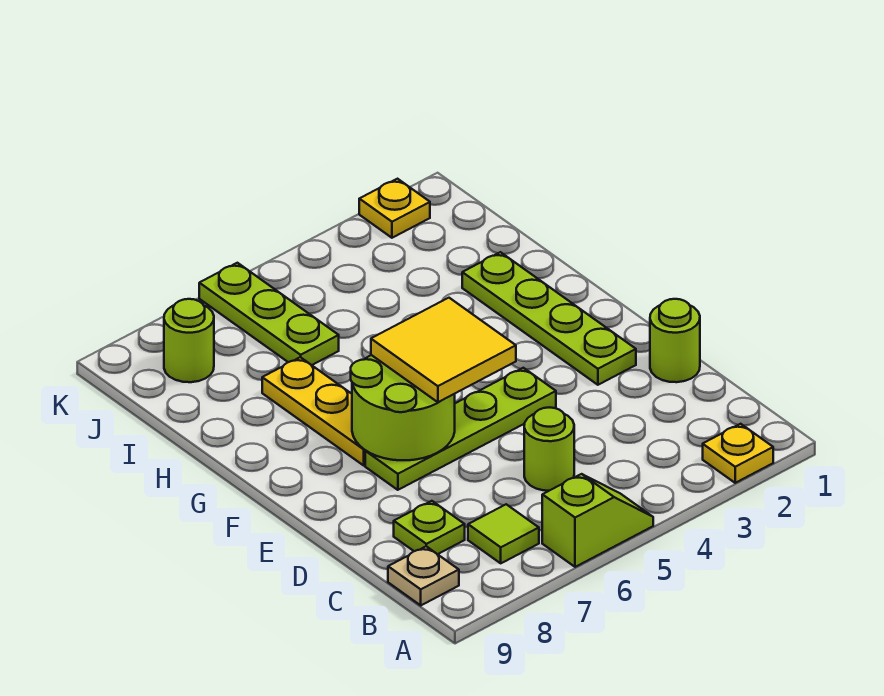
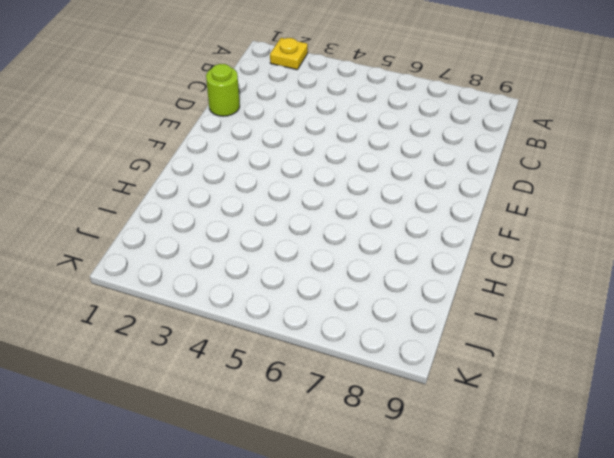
none -> lime slope A5:A6 level 1 top 6
none -> lime tile B7 level 1
none -> tan plate B9 level 1

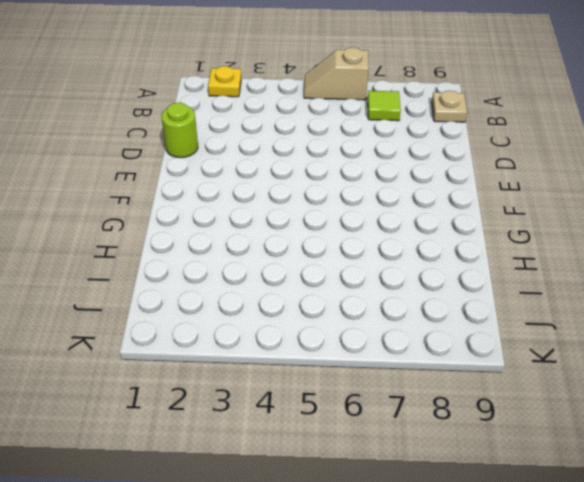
tan slope A5:A6 level 1 top 6 -> lime slope A5:A6 level 1 top 6
none -> lime round brick C5 level 1
none -> lime plate C8 level 1
none -> lime plate E2:H2 level 1

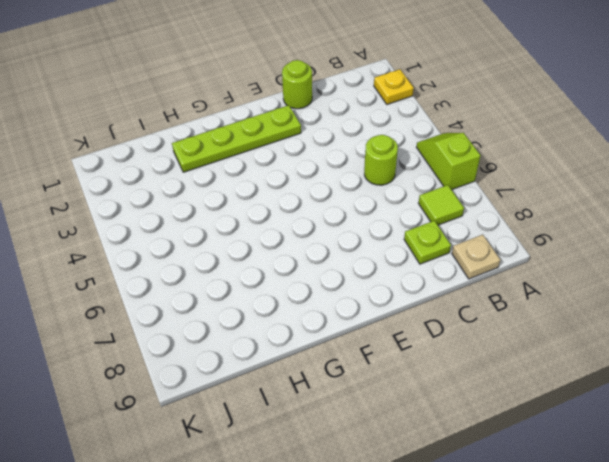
none -> lime plate E4:E7 level 1
none -> yellow plate F7:H7 level 1
none -> lime plate I6:K6 level 1

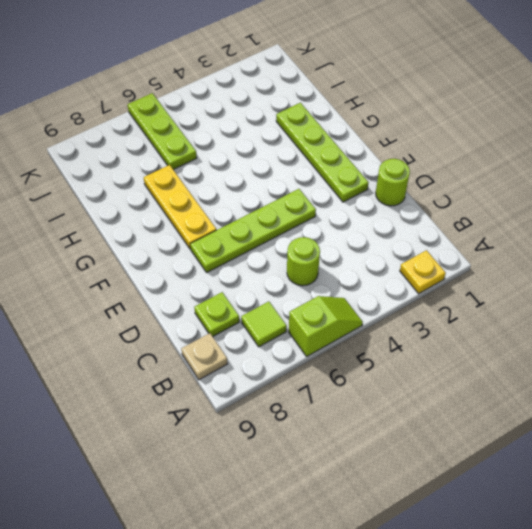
none -> lime round brick J8 level 1
none -> yellow plate K2 level 1
none -> lime round brick E6:F7 level 2

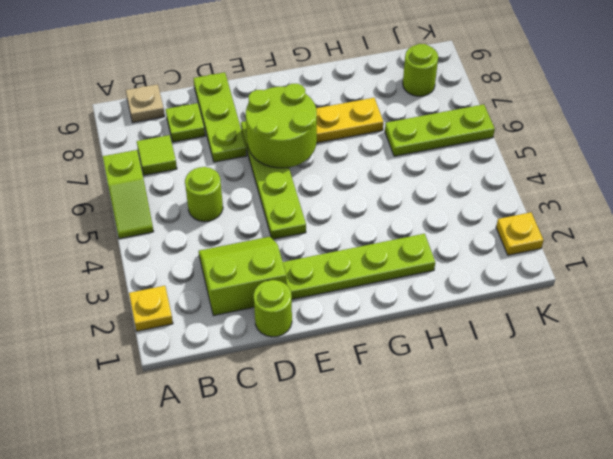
lime slope C2:D3 level 1 top 2 -> none
lime plate D7:D9 level 1 -> none
none -> yellow tile E5:F6 level 3

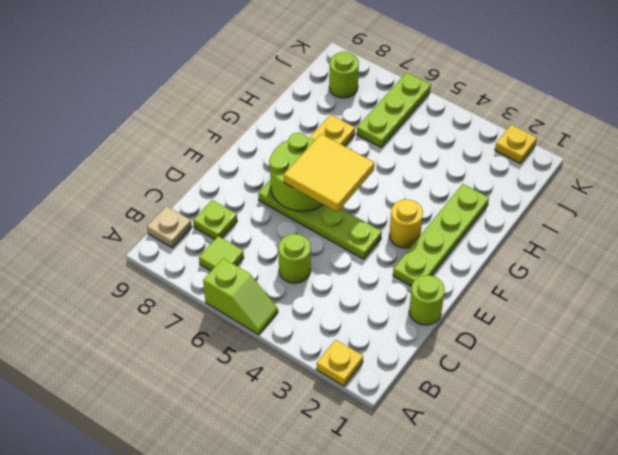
yellow round brick F3 level 1 -> none

